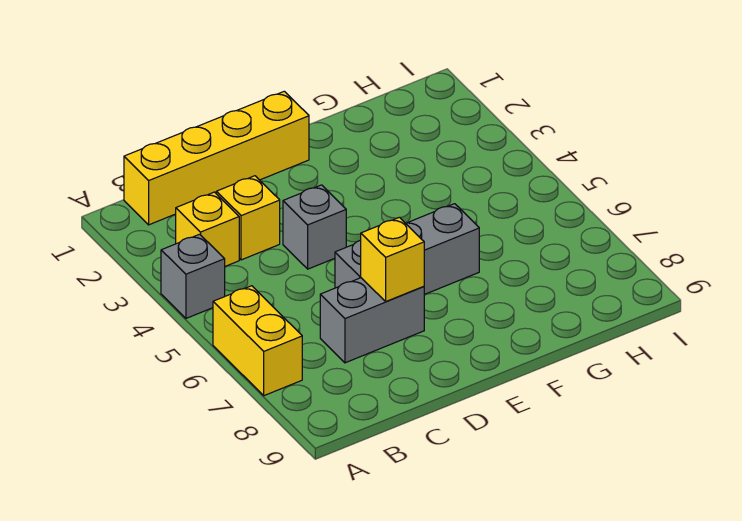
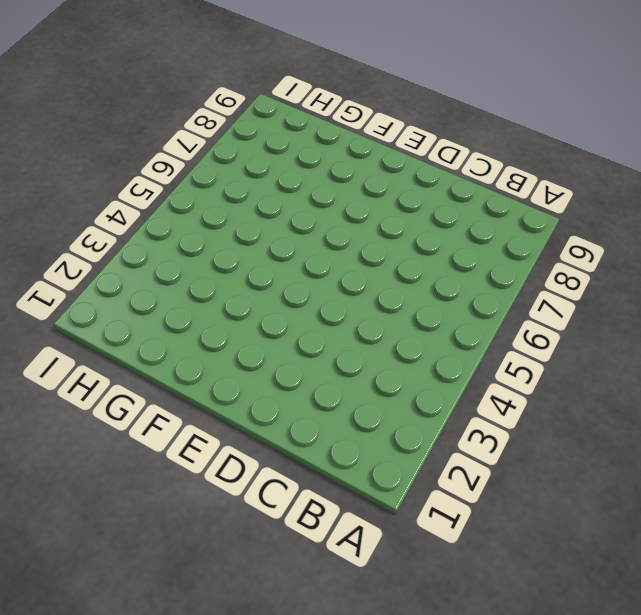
none -> grey brick A4 level 1
none -> yellow brick A6:A7 level 1

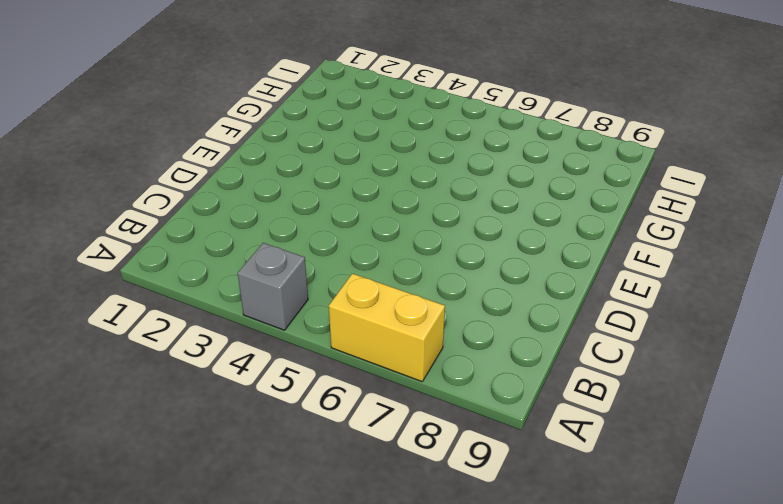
none -> yellow brick B1:E1 level 1
none -> yellow brick B3 level 1

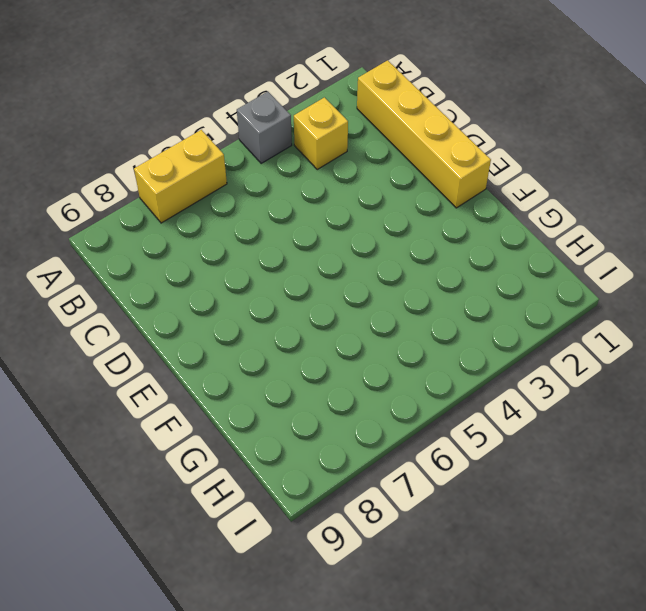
none -> yellow brick C3 level 1
none -> grey brick C7:D7 level 1

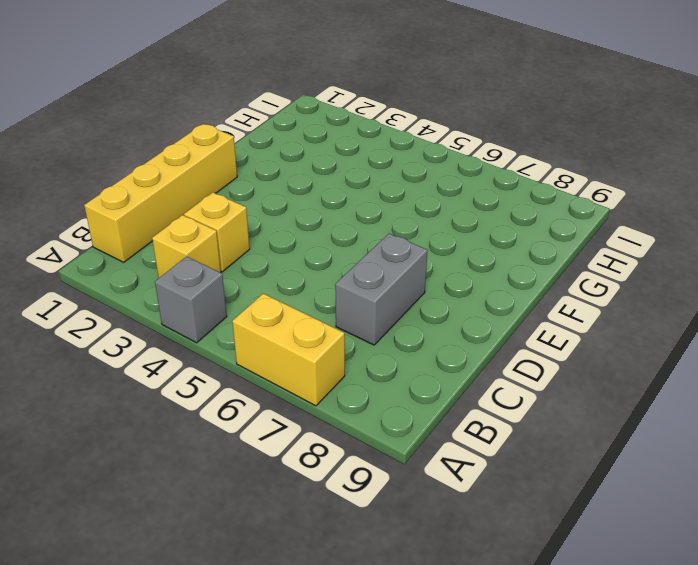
none -> grey brick D4 level 1
none -> grey brick D6:F6 level 1

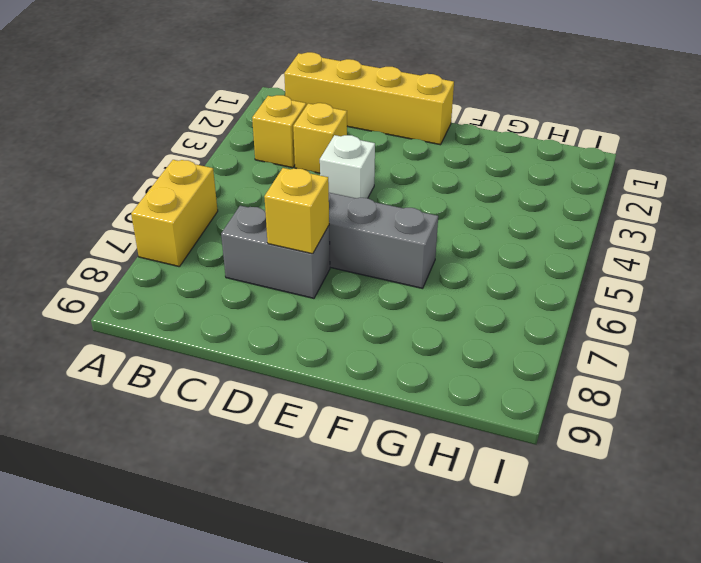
white brick D4 level 1 -> grey brick D4 level 1
none -> grey brick A4 level 1

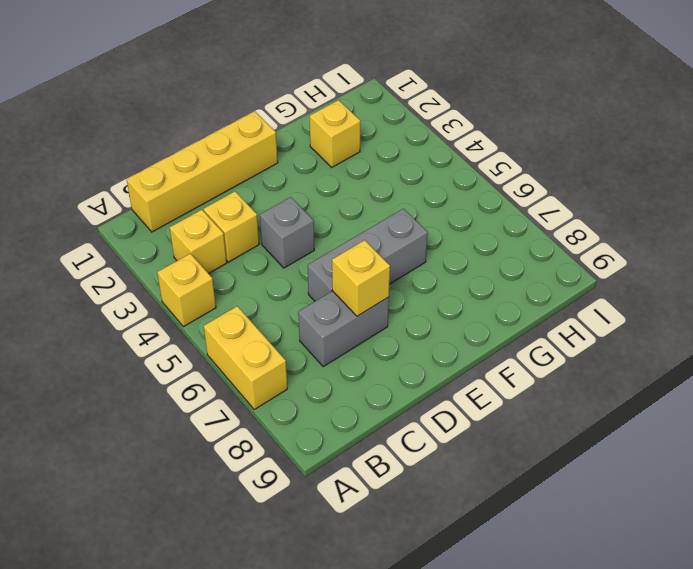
yellow brick A4 level 1 -> grey brick A4 level 1
yellow brick G2 level 1 -> none

